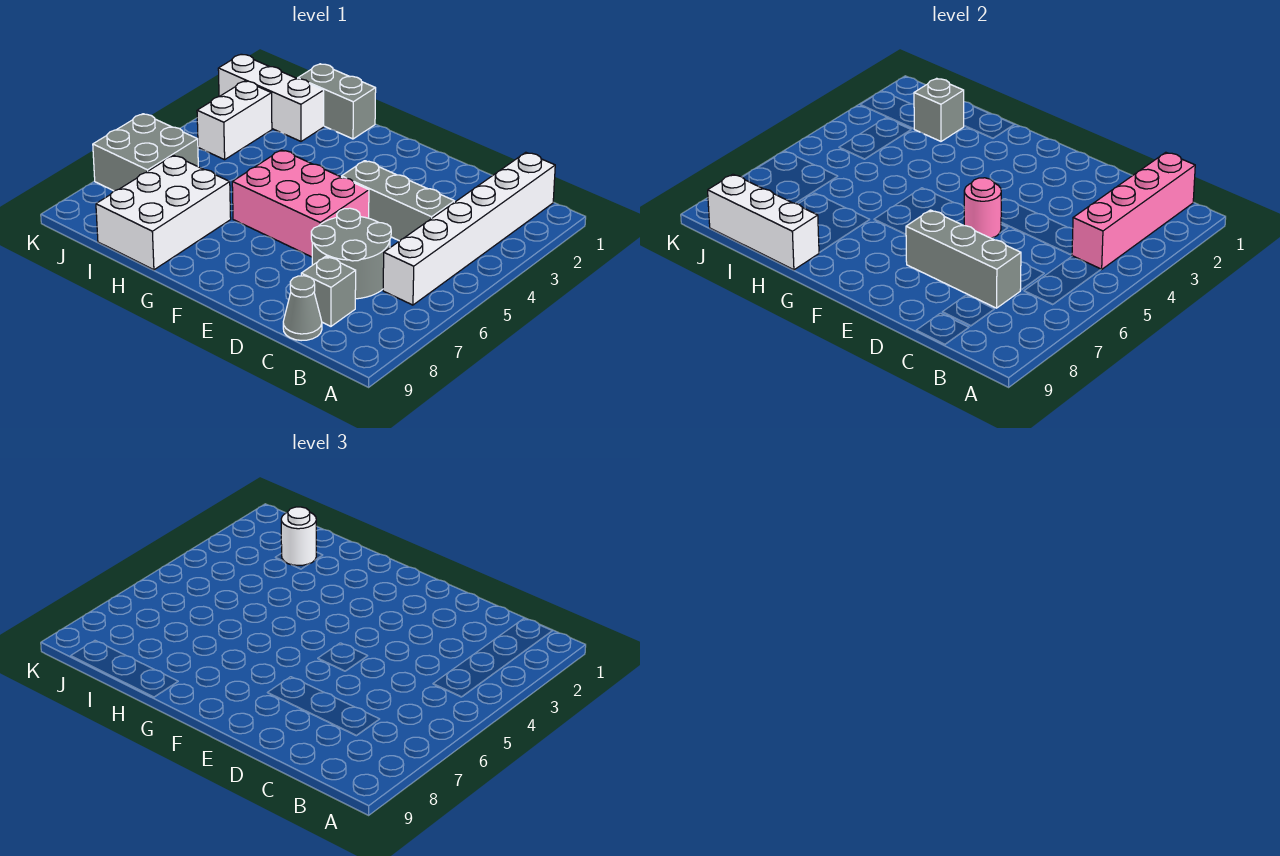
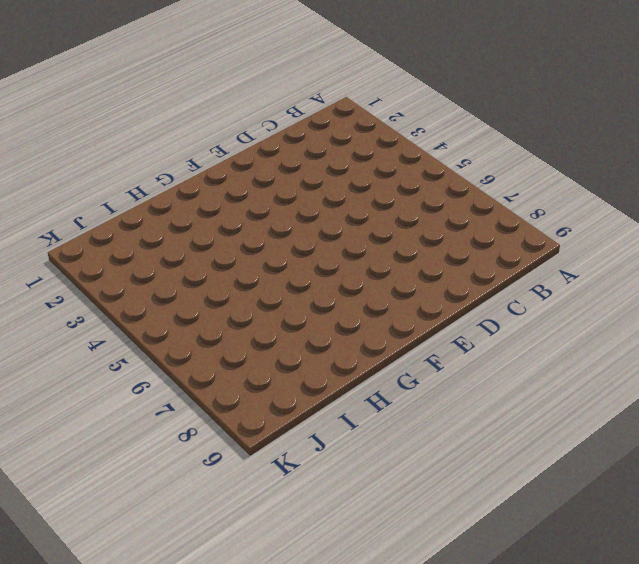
none -> white brick B1:B6 level 1
none -> grey brick C4:E4 level 1
none -> grey round brick C6:D7 level 1

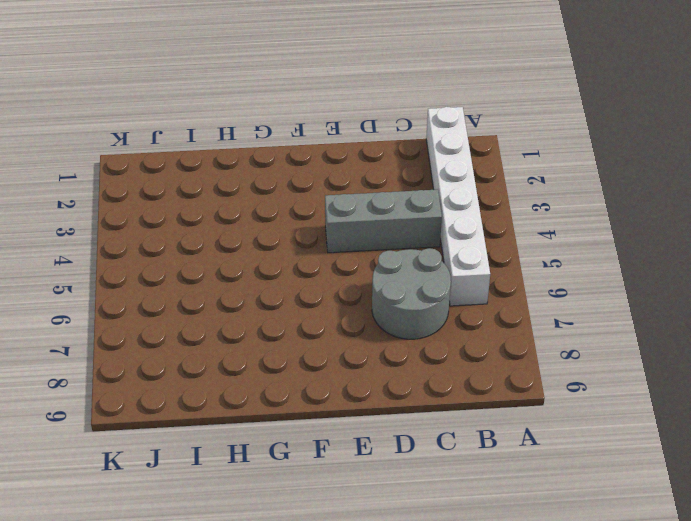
none -> grey brick C8 level 1
none -> grey cone C9 level 1
none -> pink brick E5:G6 level 1

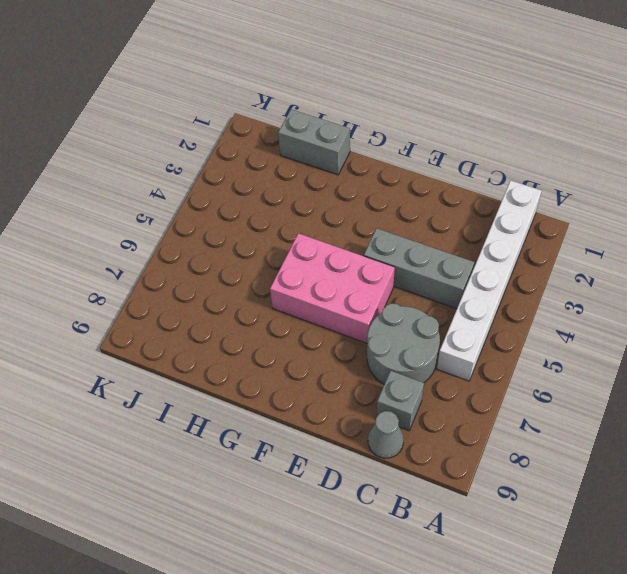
none -> white brick H7:I9 level 1
none -> white brick I2:K2 level 1
none -> white brick J3:J4 level 1

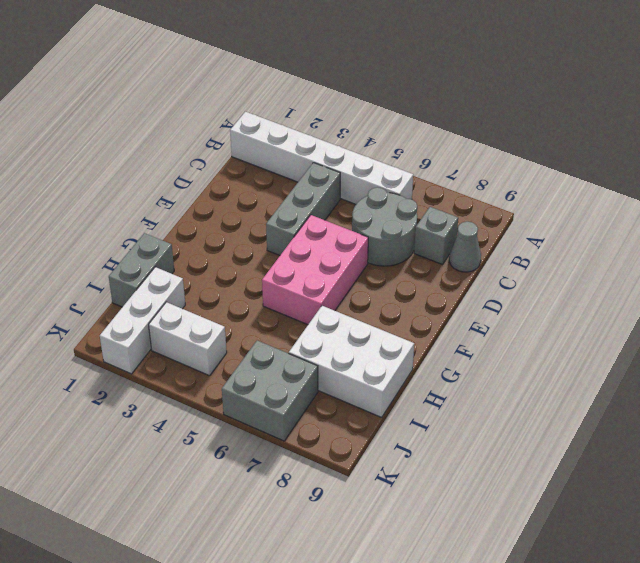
none -> pink brick B1:B4 level 2
none -> grey brick C7:E7 level 2
none -> pink round brick E5 level 2

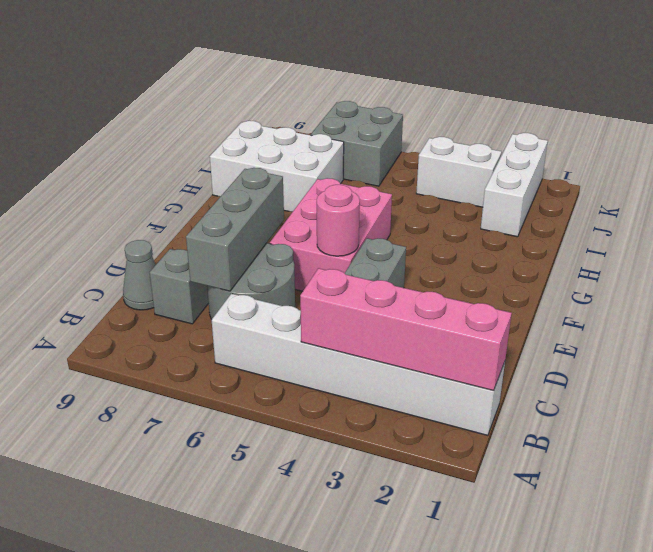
none -> grey brick H1:I1 level 1
none -> white brick H9:J9 level 2
none -> grey brick I2 level 2

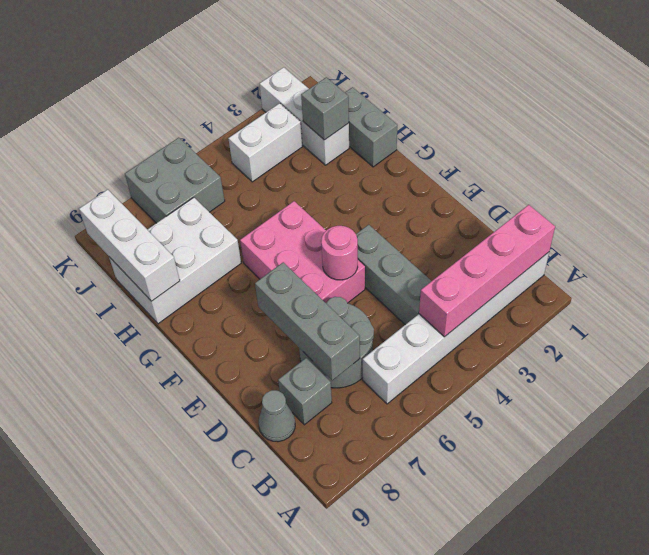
none -> white round brick I2 level 3

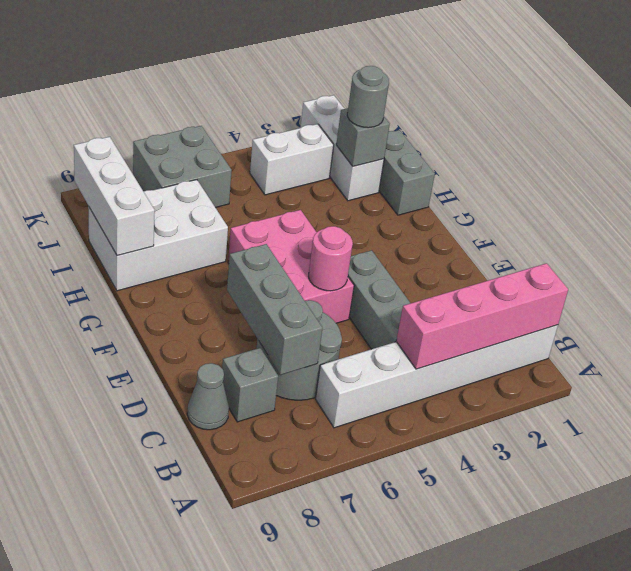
grey round brick I2 level 3 -> white round brick I2 level 3

